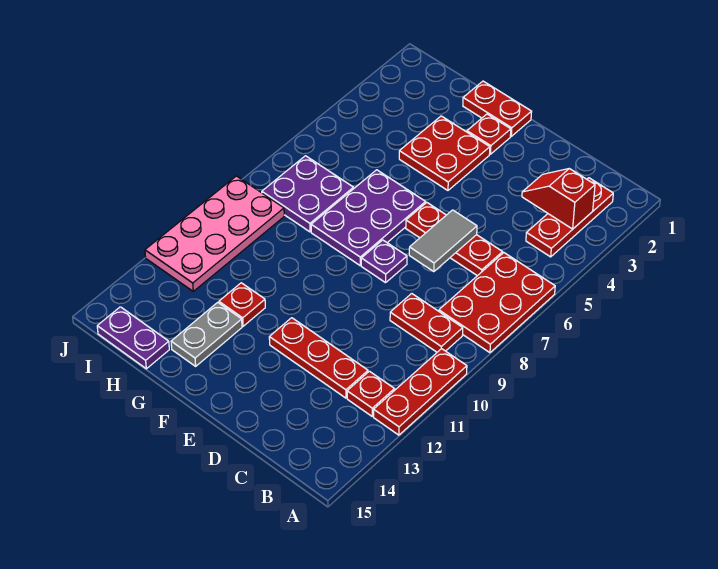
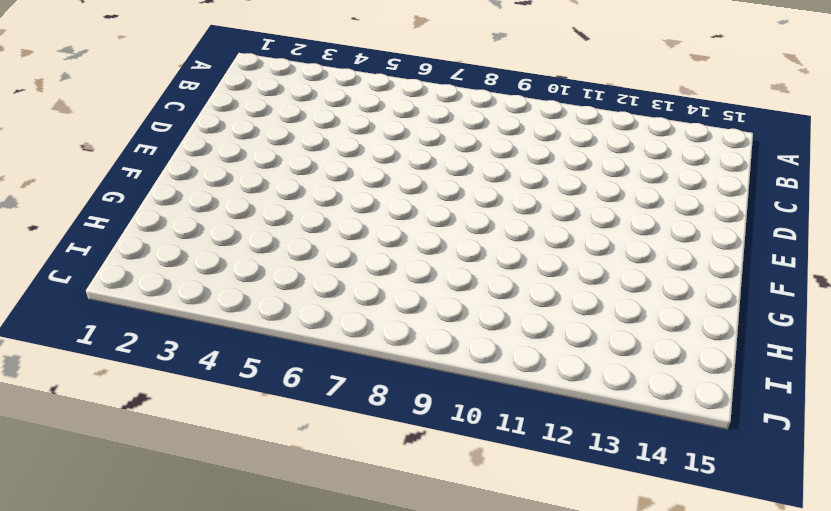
none -> red plate A6:B8 level 1
none -> red plate A10:A12 level 1
none -> red plate B2:B4 level 1

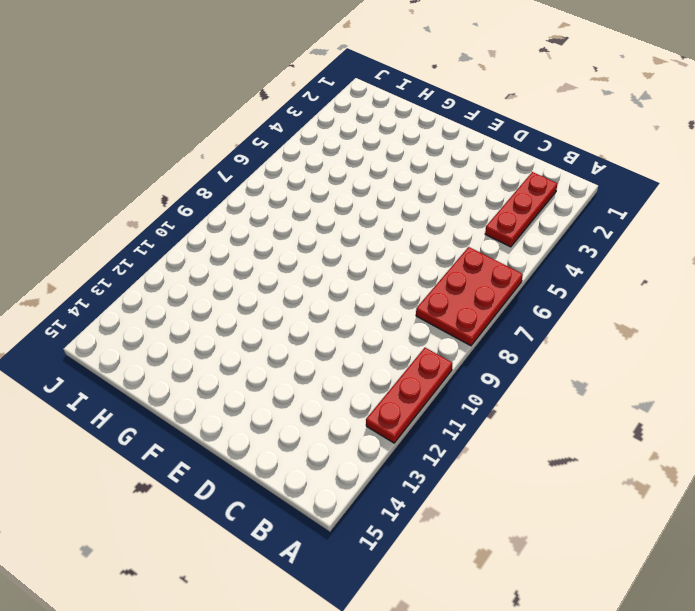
none -> red plate B9:C9 level 1
none -> red plate B12 level 1
none -> red plate C6:E6 level 1

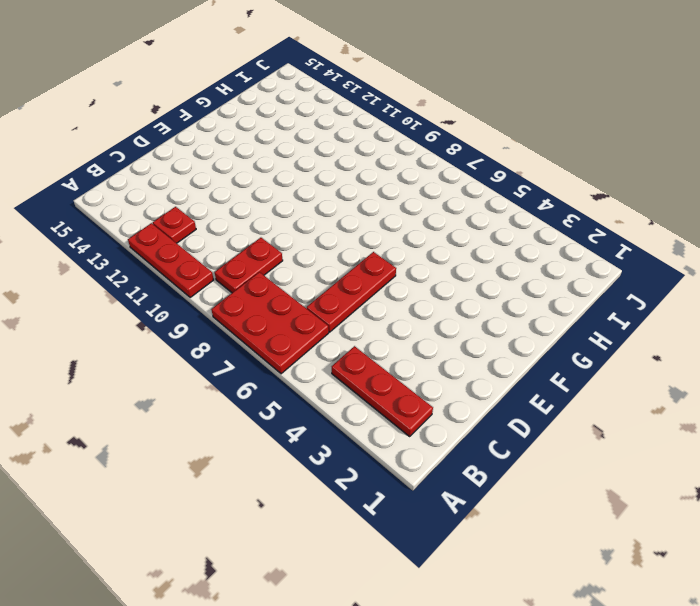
none -> red plate C12:E12 level 1
none -> purple plate E8 level 1
none -> red plate F1:G1 level 1

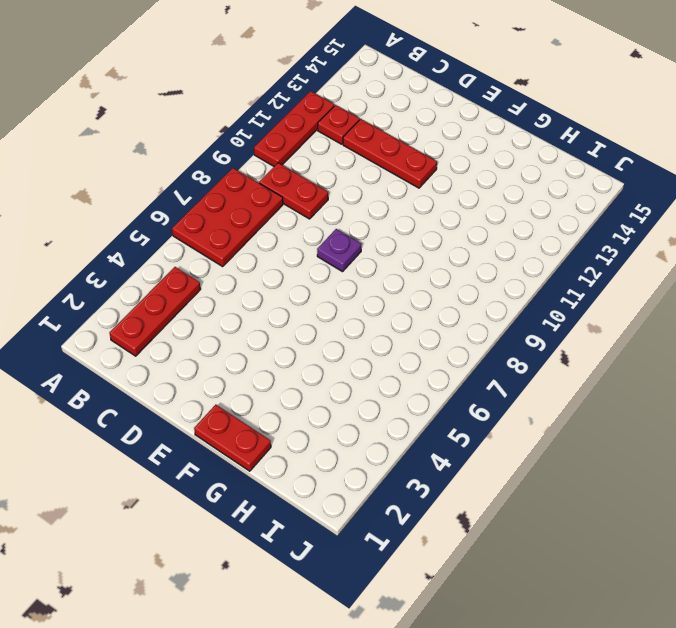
none -> red plate C6:E6 level 1
none -> red plate F2 level 1
none -> red plate F3:G4 level 1

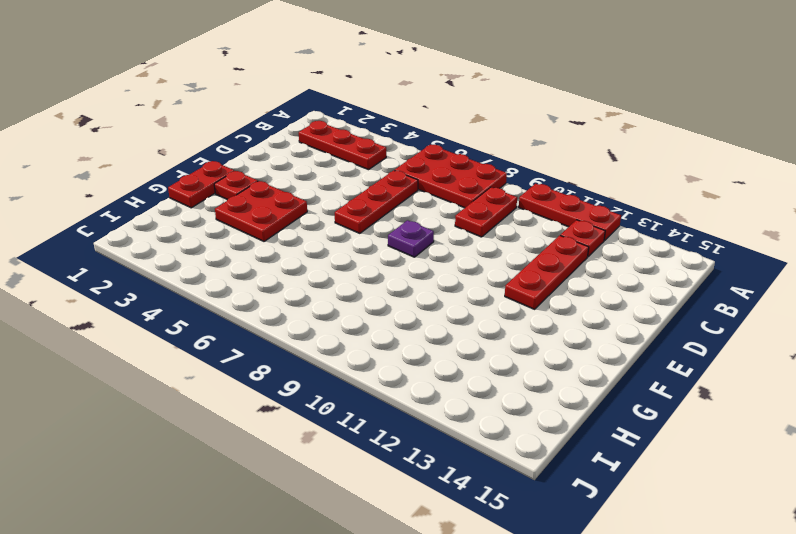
none -> purple plate F6:G8 level 1
none -> red plate G12 level 1
none -> grey plate G13:G14 level 1

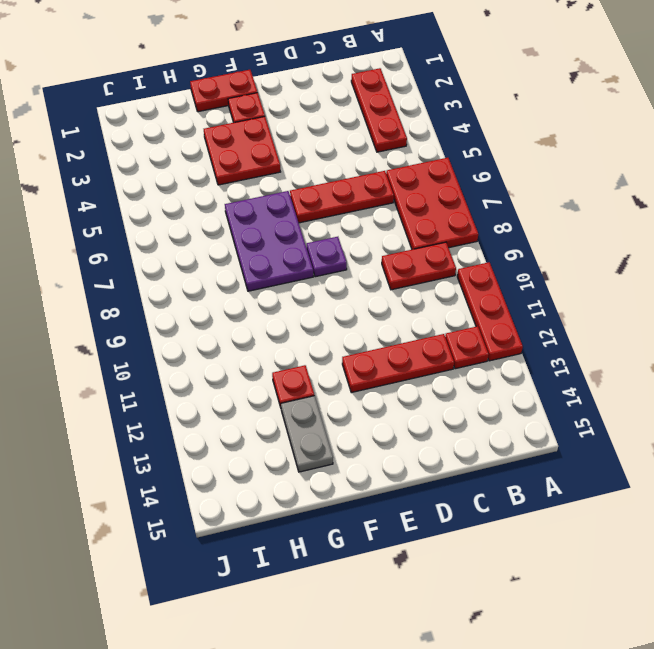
none -> purple plate H7:I8 level 1
none -> purple plate H15:I15 level 1
none -> pink plate I9:J12 level 1

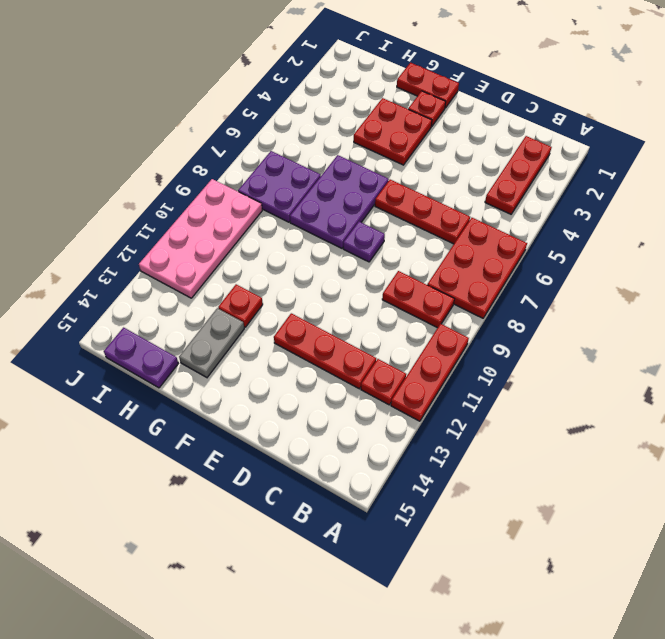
none -> red slope B3:C3 level 2 top B
none -> grey tile D6:D7 level 2

